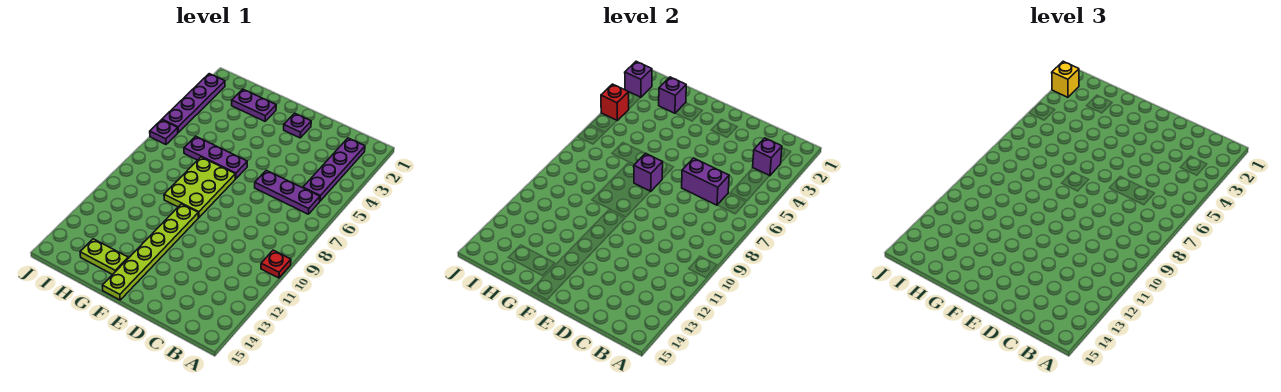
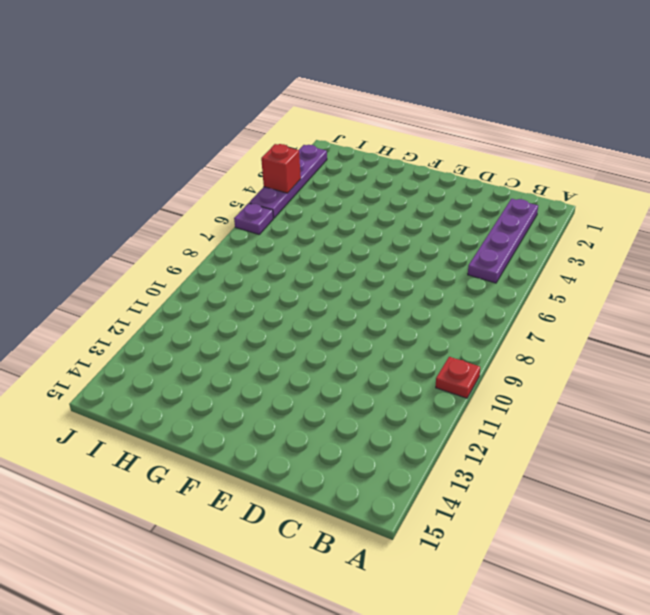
none -> purple plate B6:D6 level 1
none -> purple plate E2 level 1
none -> purple plate F6:H6 level 1

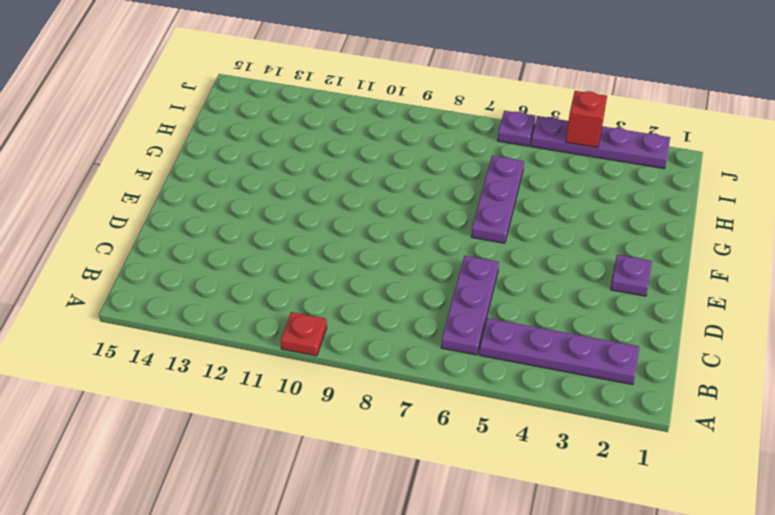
none -> lime plate F7:G9 level 1
none -> lime plate F10:F15 level 1
none -> purple plate G2:H2 level 1

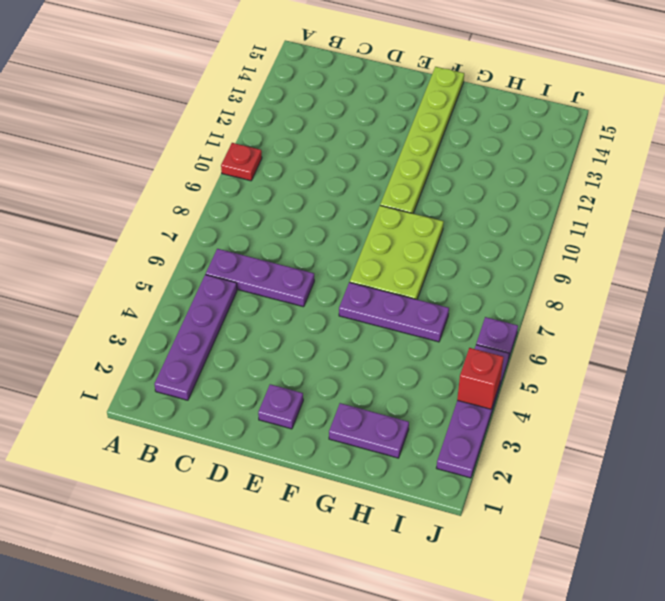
none -> lime plate G14:H14 level 1
none -> purple brick B3 level 2
none -> purple brick C6:D6 level 2

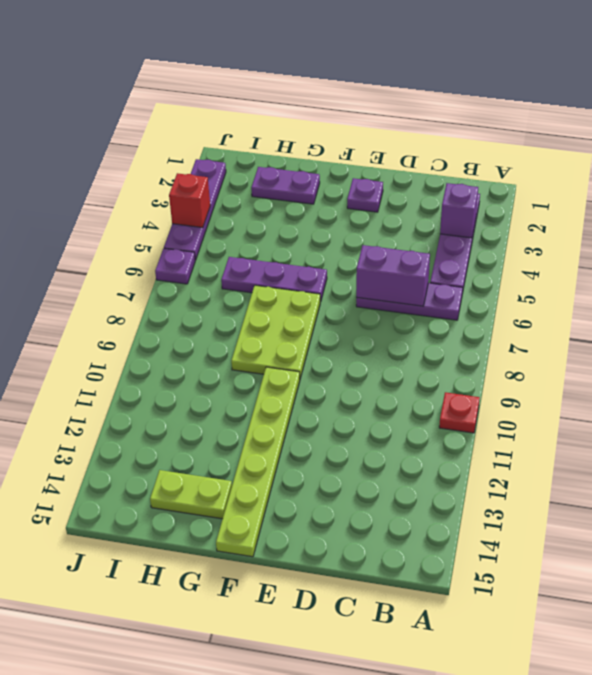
none -> purple brick F7 level 2
none -> purple brick H2 level 2
none -> purple brick J2 level 2

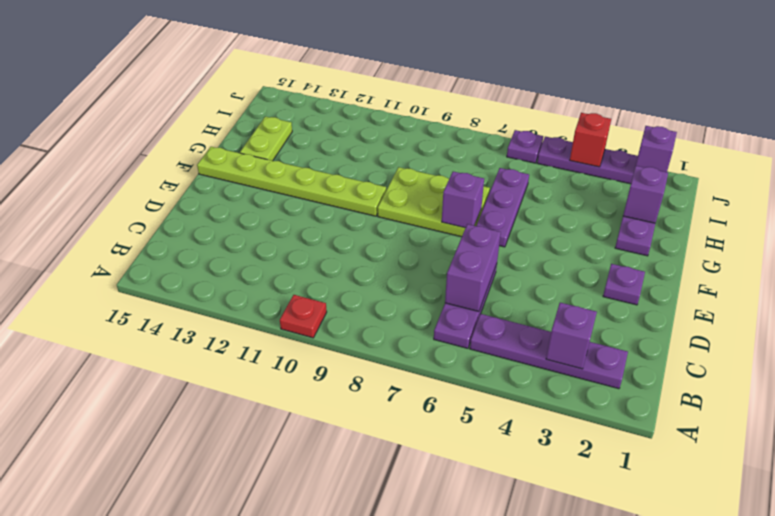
none -> yellow brick J2 level 3

